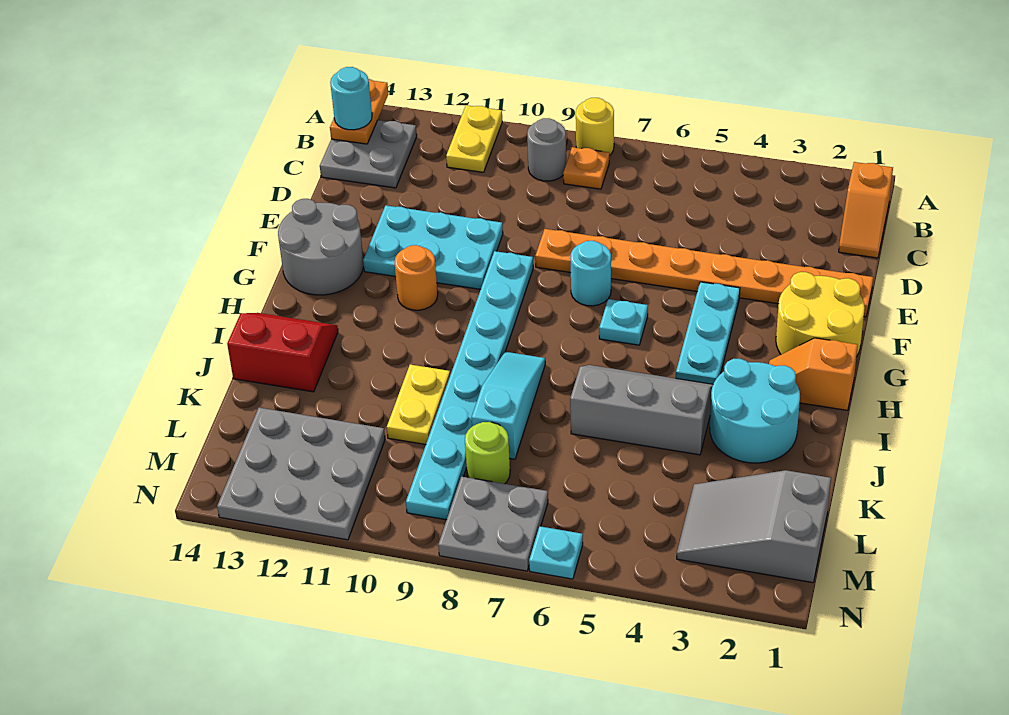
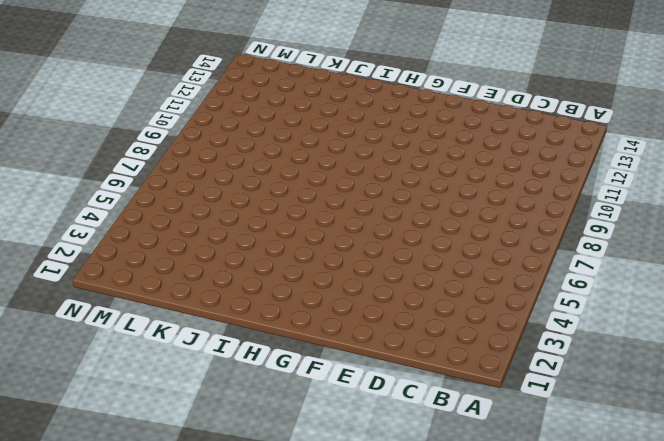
none -> yellow round brick A8 level 1
none -> yellow plate A11:B11 level 1
none -> orange slope B1:C1 level 1 top B

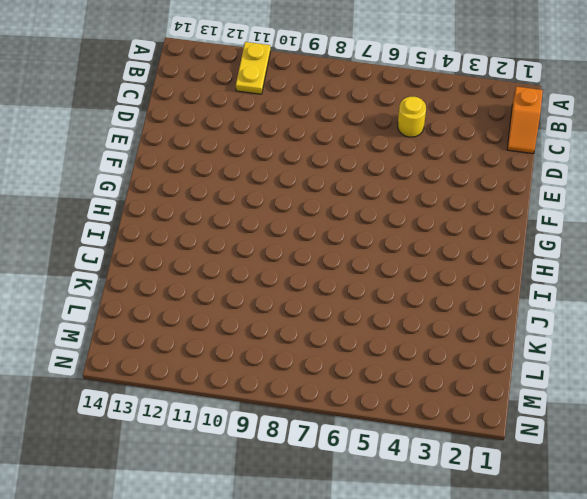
yellow round brick C5 level 1 -> yellow round brick A8 level 1
none -> orange plate B8 level 1
none -> grey round brick B9 level 1
none -> grey plate B13:C14 level 1

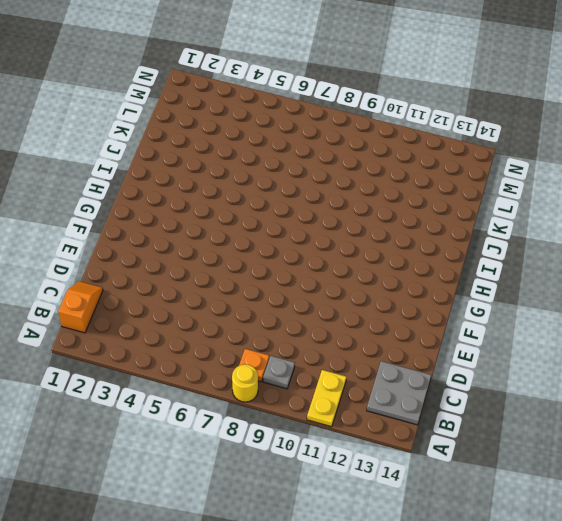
grey plate B9 level 1 -> grey round brick B9 level 1
none -> orange plate E1:E8 level 1
none -> cyan plate E10:F12 level 1
none -> yellow round brick F1:G2 level 1

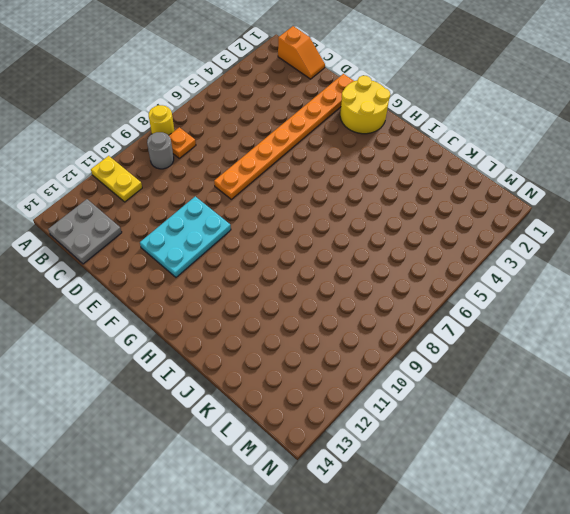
none -> cyan plate F4:H4 level 1
none -> cyan round brick F7 level 1
none -> cyan plate F9:M9 level 1

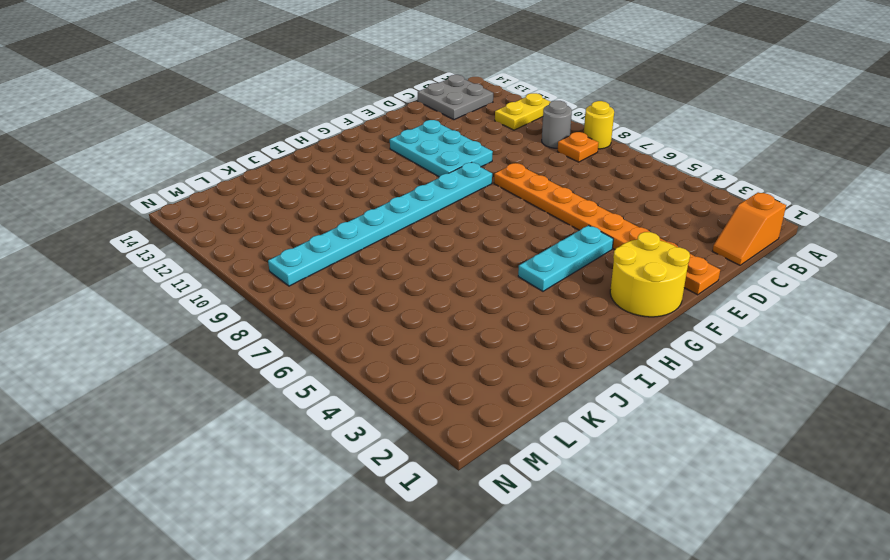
none -> cyan round brick F7 level 1
none -> grey round brick F13:G14 level 1
none -> cyan plate G6 level 1

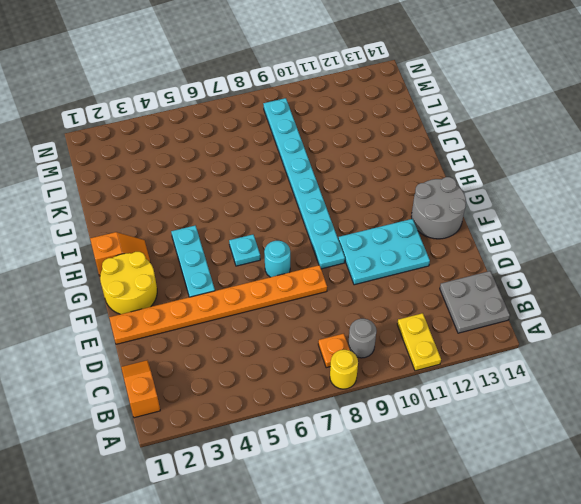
none -> orange round brick G11 level 1
none -> cyan round brick I2:J3 level 1
none -> grey slope I4:J6 level 1 top J

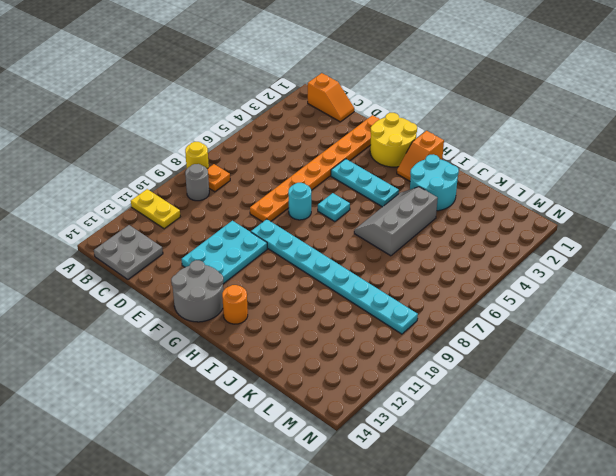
orange round brick H13 level 1 -> orange round brick G11 level 1
none -> cyan slope I8:K8 level 1 top K
none -> red slope I13:J14 level 1 top J
none -> yellow plate J10:K10 level 1

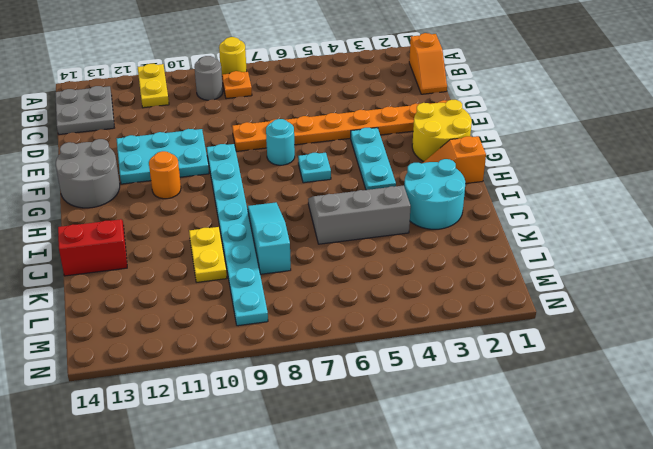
none -> grey slope L1:M3 level 1 top 1
none -> lime round brick L8 level 1
none -> grey plate L11:N13 level 1

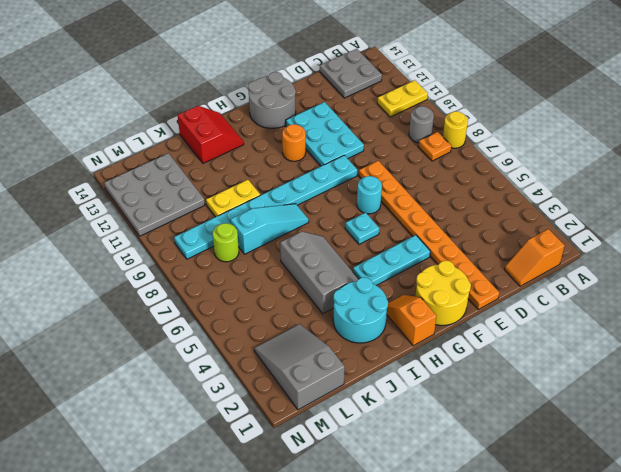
none -> grey plate M7:N8 level 1
none -> cyan plate N6 level 1
none -> orange plate A14:B14 level 2

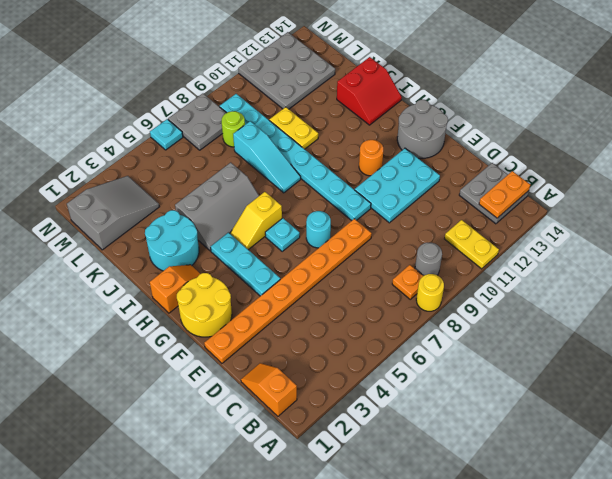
orange plate B13:B14 level 2 -> orange plate A14:B14 level 2
yellow slope H5:H6 level 1 top 6 -> none
none -> cyan round brick B14 level 3

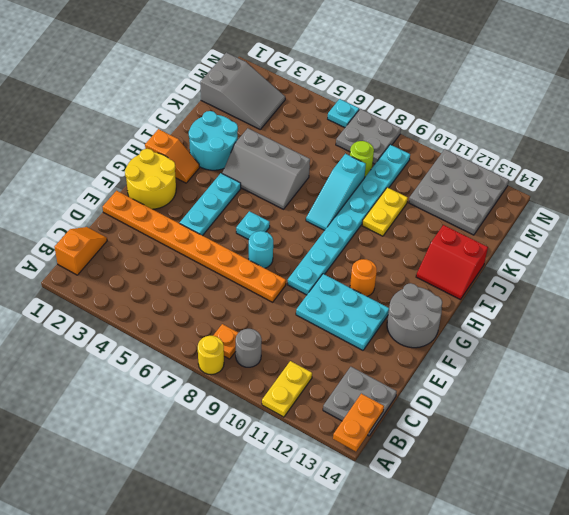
none -> cyan round brick B14 level 3

